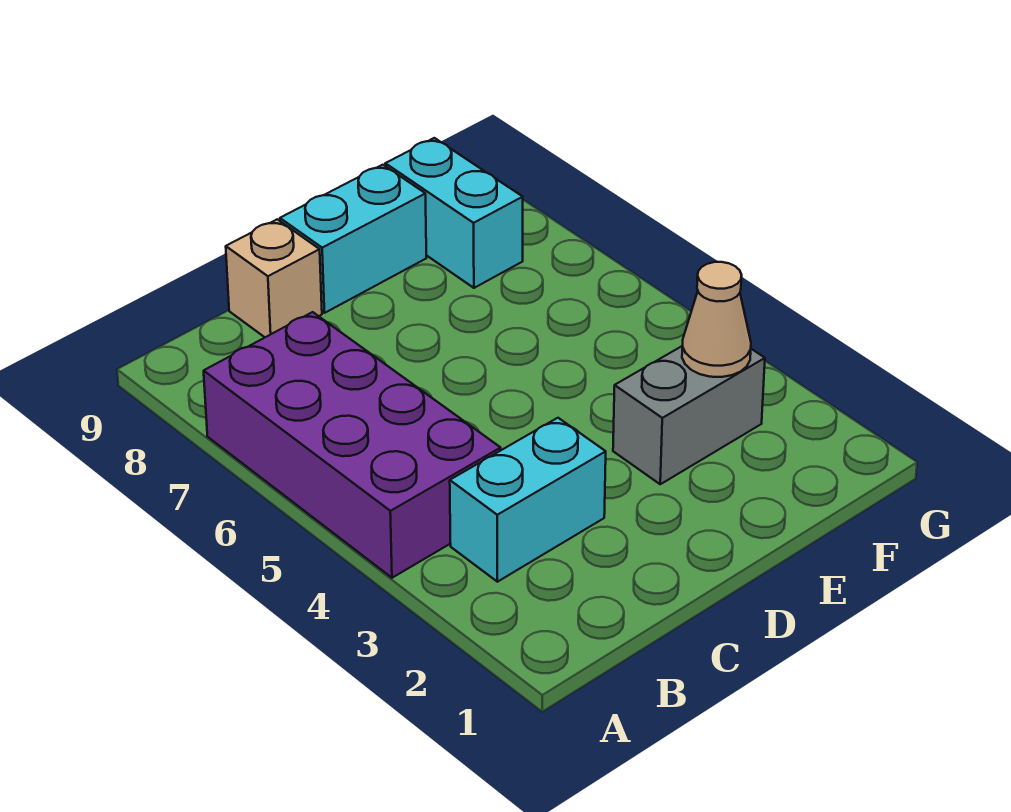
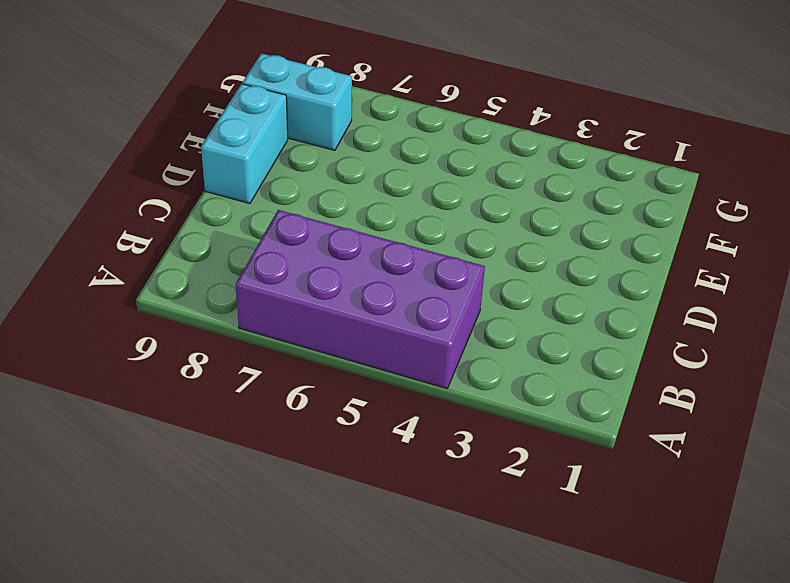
none -> cyan brick B3:C3 level 1
none -> tan brick C9 level 1

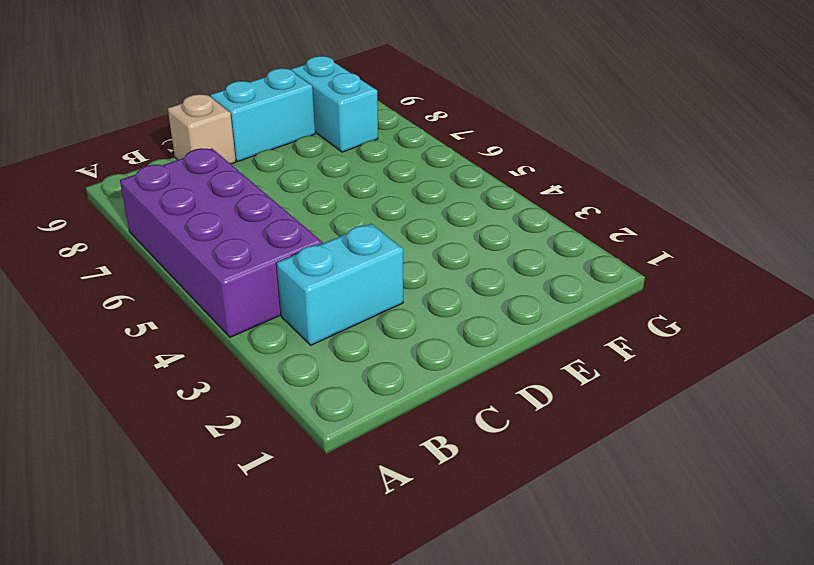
none -> grey brick E3:F3 level 1
none -> tan cone F3 level 2

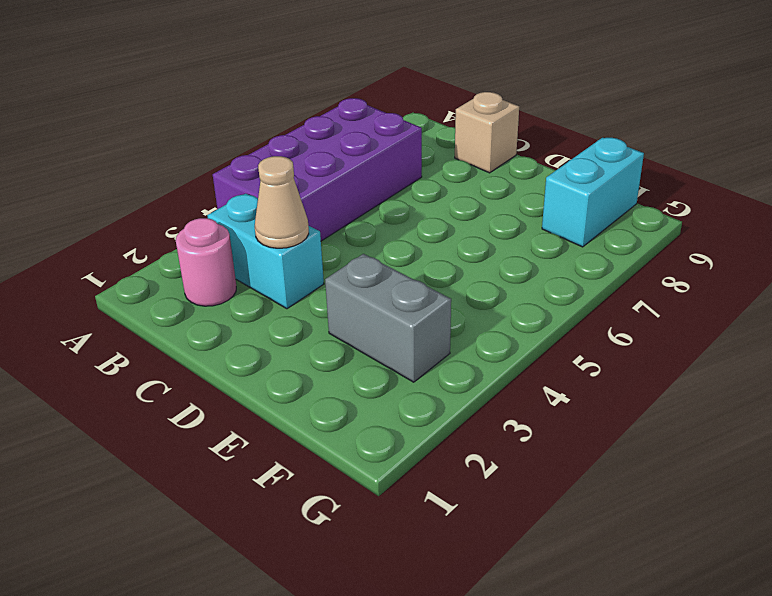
pink round brick B2 level 1 -> none
tan cone C3 level 2 -> tan cone F3 level 2
none -> cyan brick D9:E9 level 1

